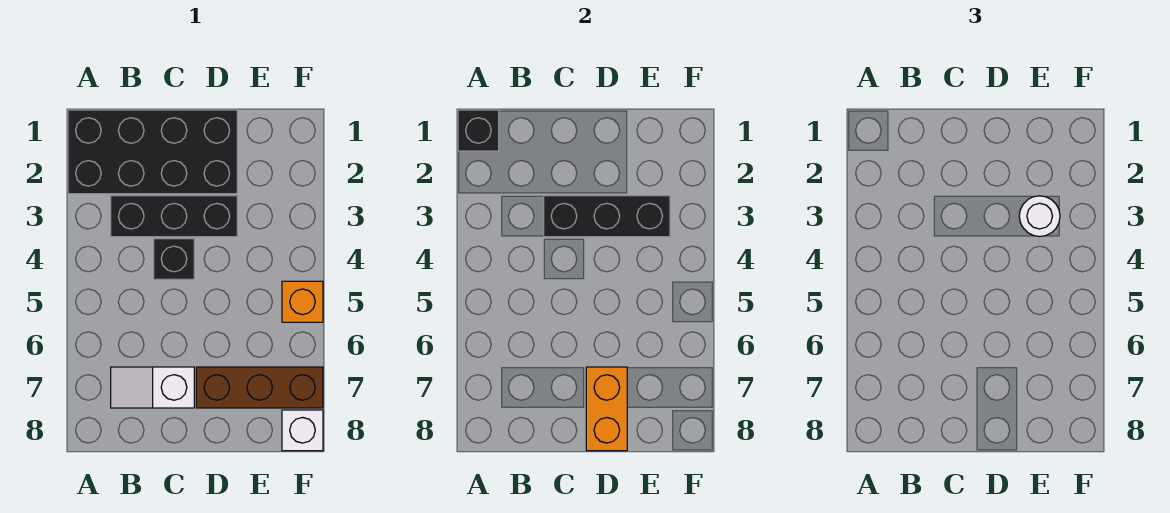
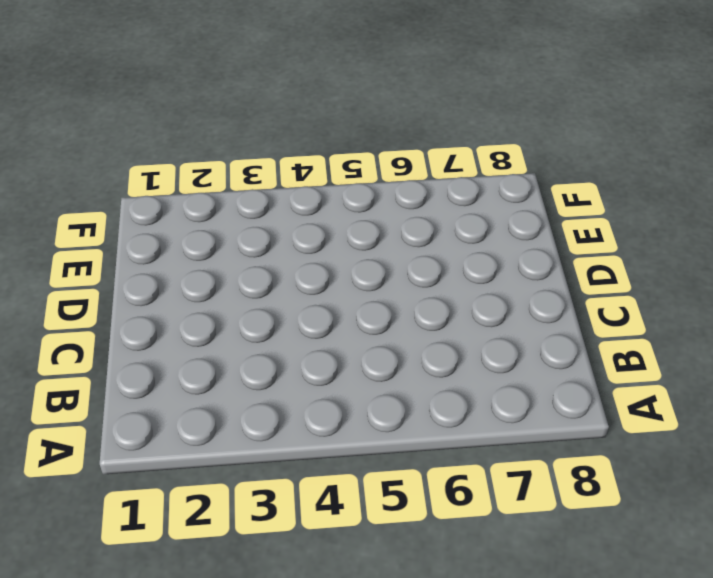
none -> black brick A1:D2 level 1
none -> black brick B3:D3 level 1

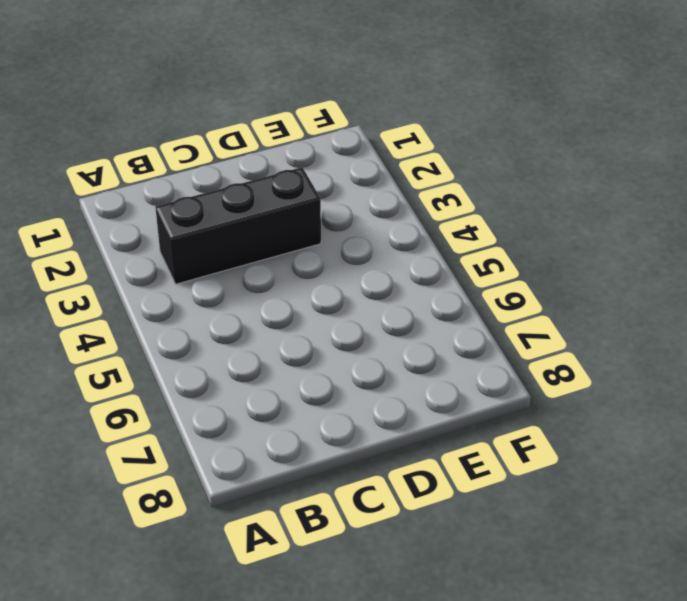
none -> black brick A1:D2 level 1
none -> white slope B7:C7 level 1 top C

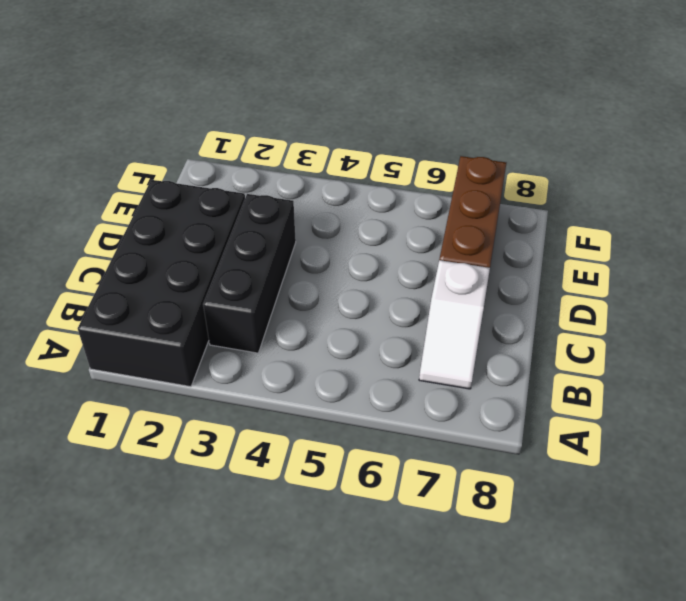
none -> black brick C4 level 1
none -> orange brick F5 level 1

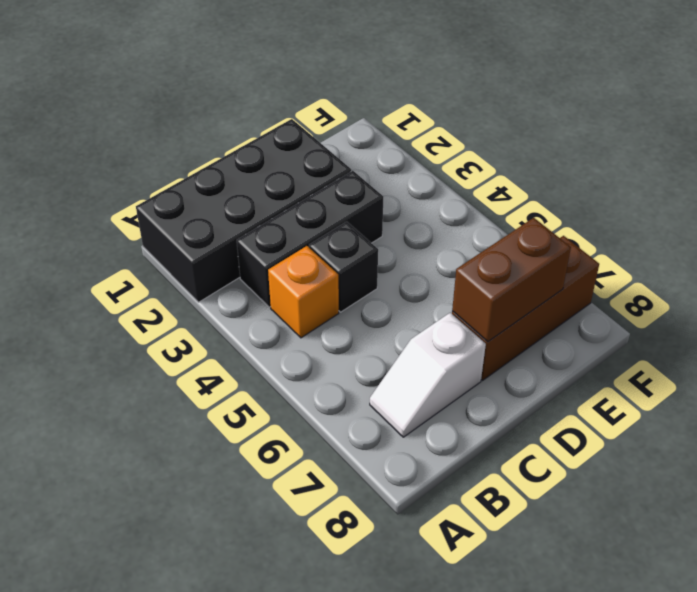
orange brick B4 level 1 -> orange brick F5 level 1
brown brick D7:E7 level 2 -> orange brick D7:D8 level 2
none -> white brick F8 level 1
none -> black brick A1 level 2

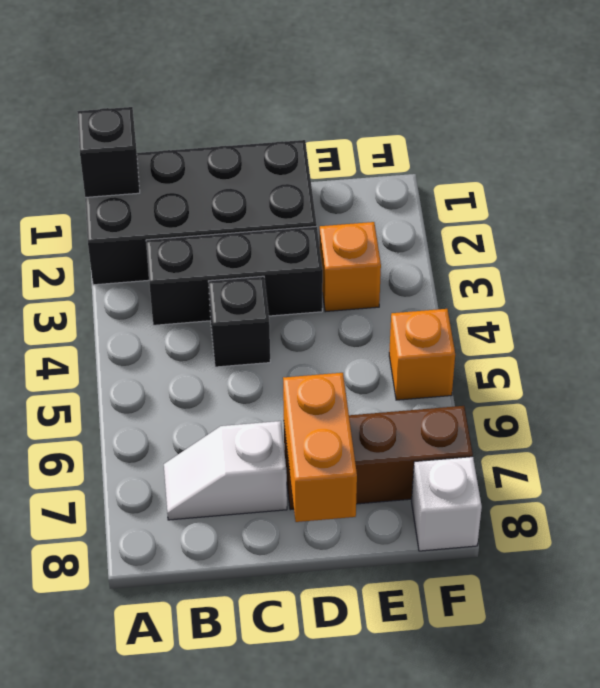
orange brick E3 level 1 -> none
none -> black brick C3:E3 level 2
none -> white round brick E3 level 3

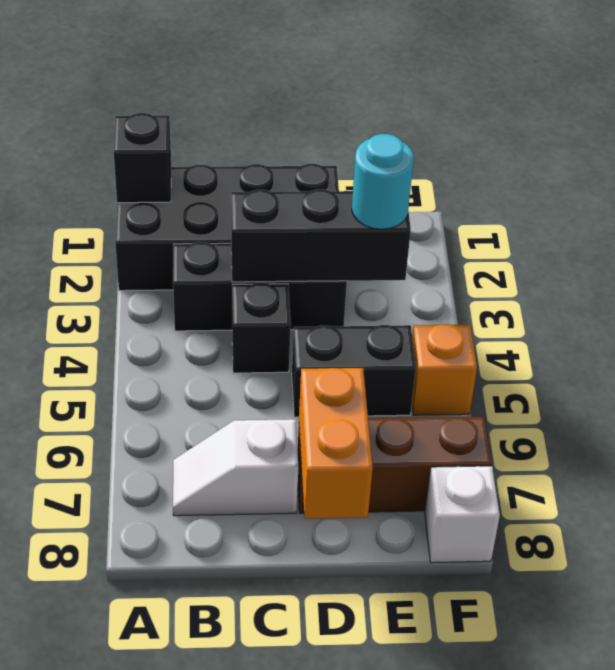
black brick D5:E5 level 1 -> none
cyan round brick E3 level 3 -> white round brick E3 level 3

